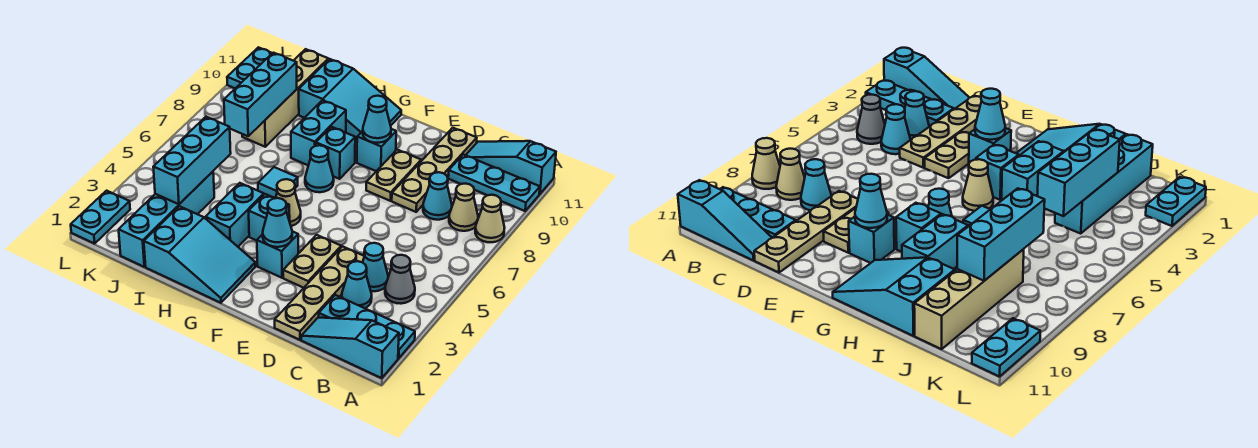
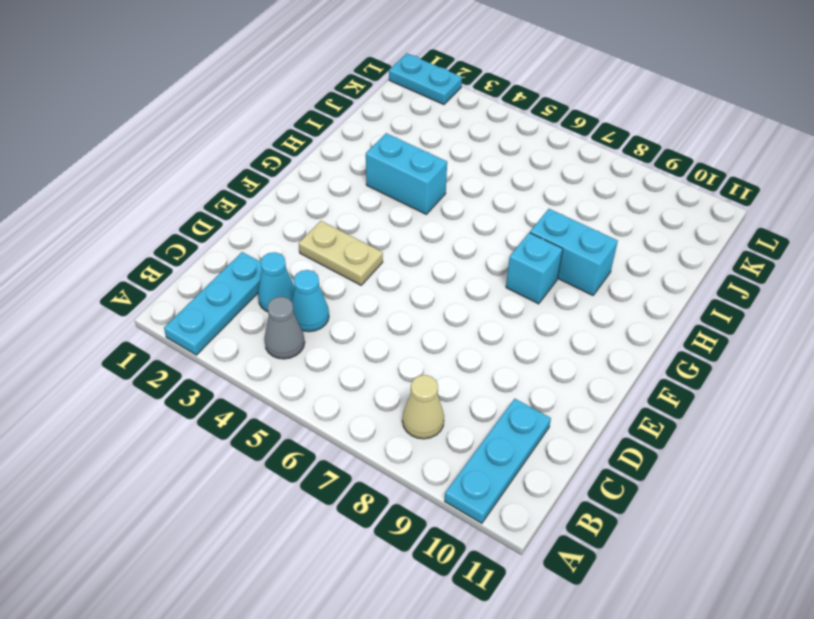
none -> cyan slope A1:C1 level 1 top A
none -> tan cone A8 level 1
none -> cyan slope A11:C11 level 1 top A
none -> cyan cone C8 level 1

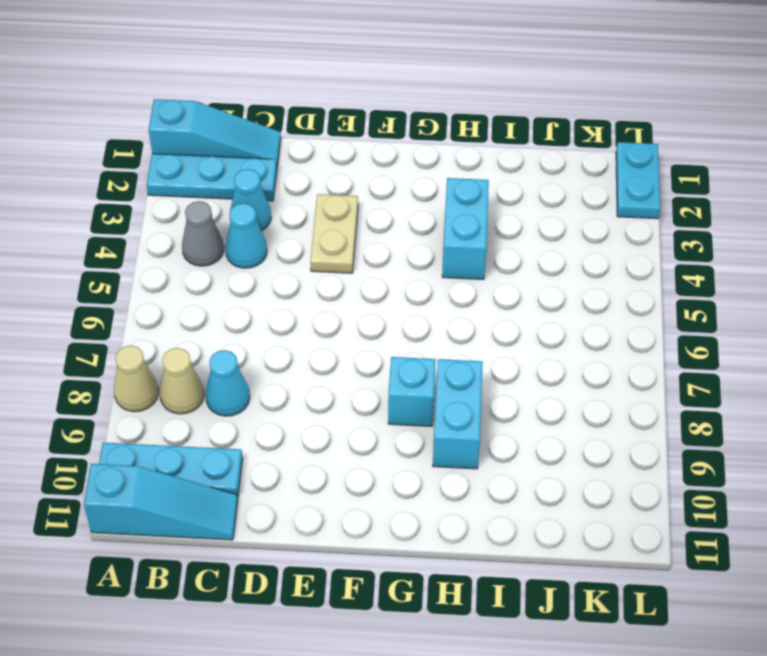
none -> tan plate D1:D4 level 1
none -> tan plate D8:D11 level 1
none -> tan plate E8:E9 level 1
none -> cyan brick F3 level 1

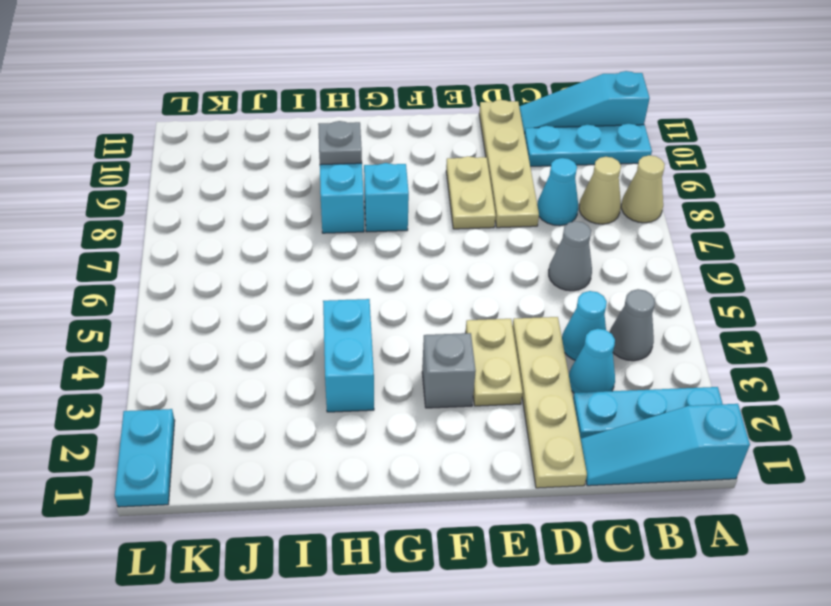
grey cone C6 level 1 -> none
grey brick F3 level 1 -> cyan brick F3 level 1
grey plate H9 level 2 -> none
none -> cyan brick F9 level 1
none -> cyan slope G1:I2 level 1 top I
none -> cyan brick G4 level 1
none -> tan cone G5 level 1

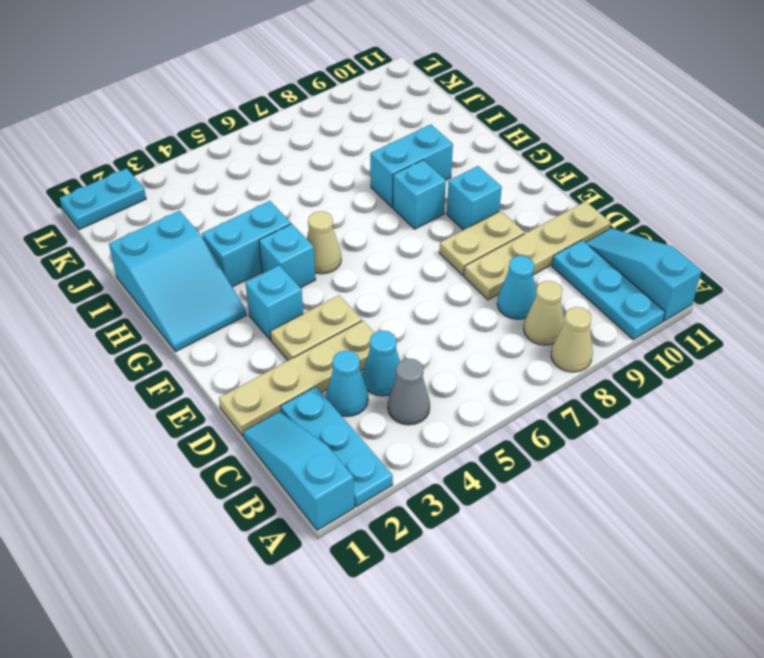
none -> cyan cone G7 level 1
none -> cyan slope G10:I11 level 1 top I
none -> cyan tile H6 level 1
none -> cyan brick J1:J4 level 1

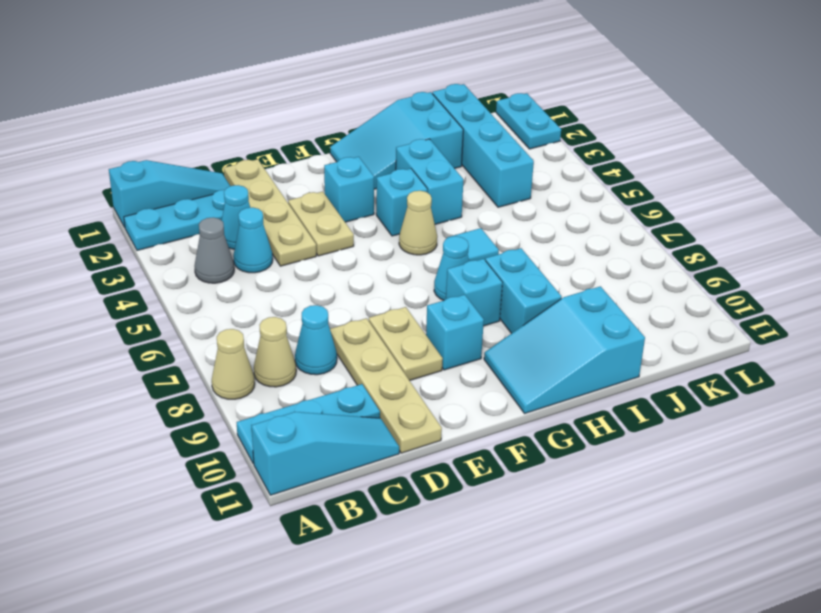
none -> tan brick J8:J11 level 1
none -> cyan plate L10:L11 level 1
none -> cyan cone F3 level 2
none -> cyan cone F9 level 2

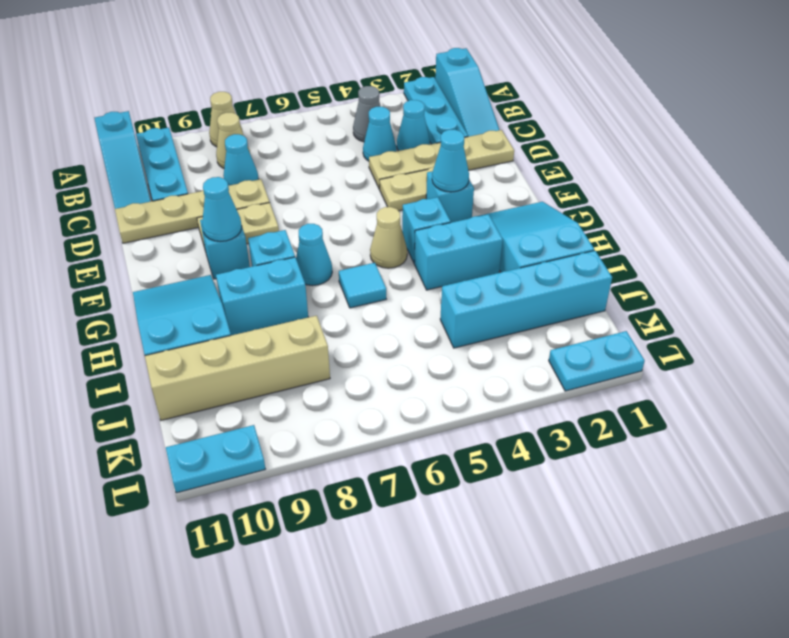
none -> cyan brick J3:J5 level 2
none -> cyan brick J7:J9 level 2

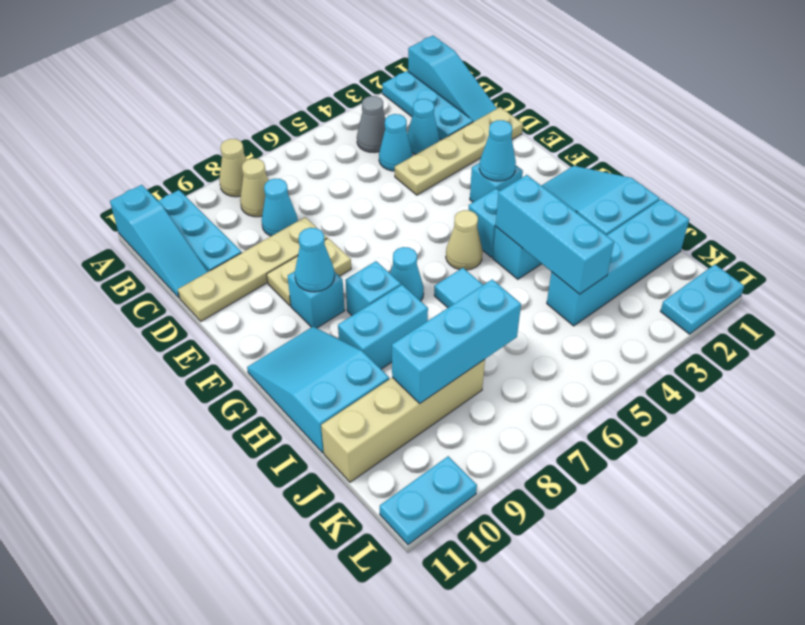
cyan brick H4:J4 level 2 -> cyan brick J3:J5 level 2
none -> tan plate E3:E4 level 1

